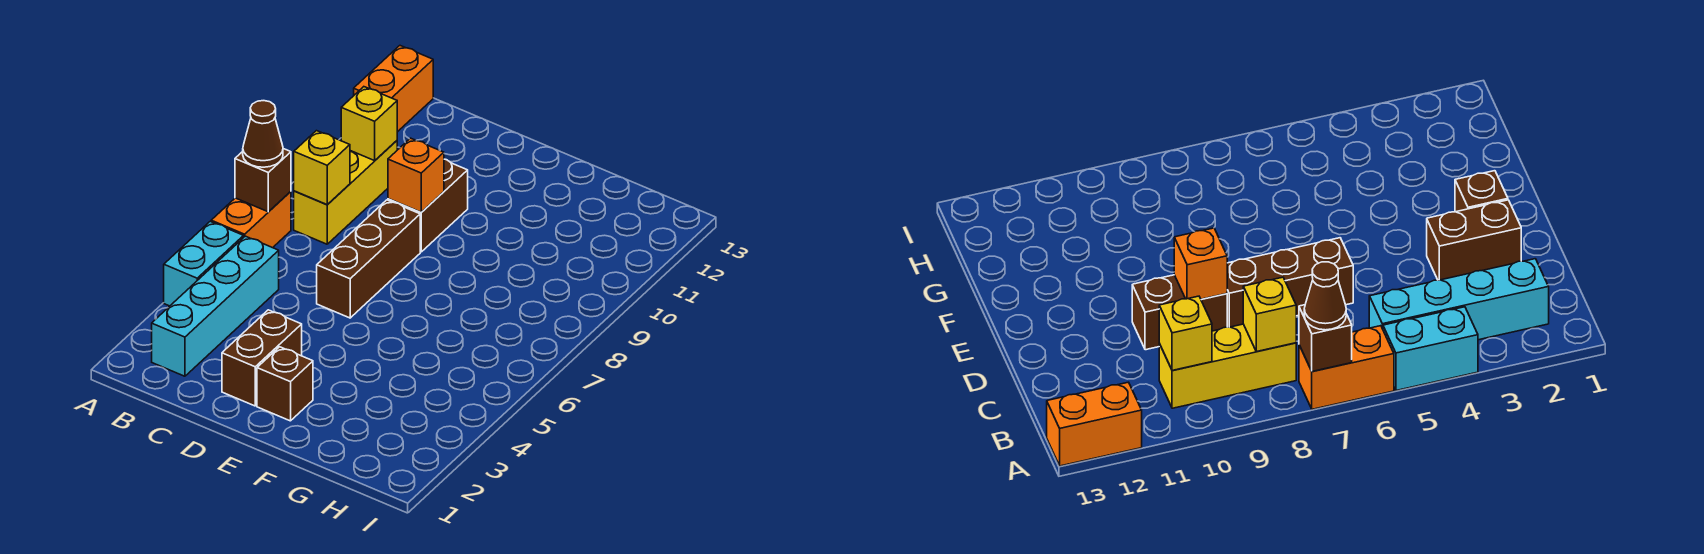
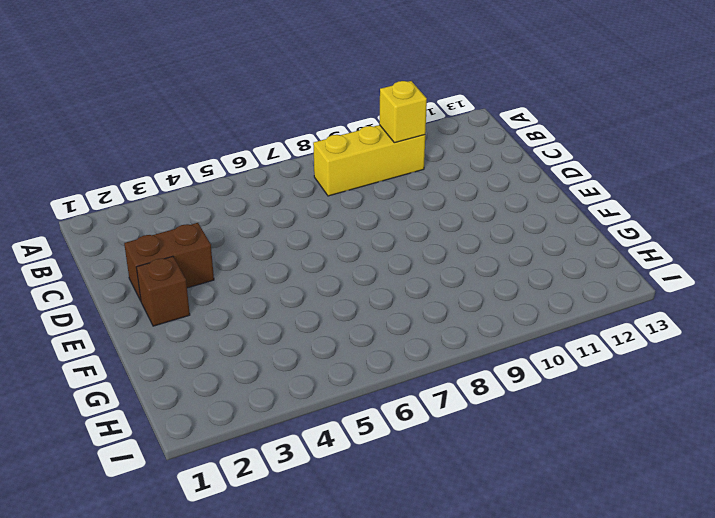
none -> cyan brick A4:A5 level 1
none -> orange brick A6:A7 level 1
none -> orange brick A12:A13 level 1

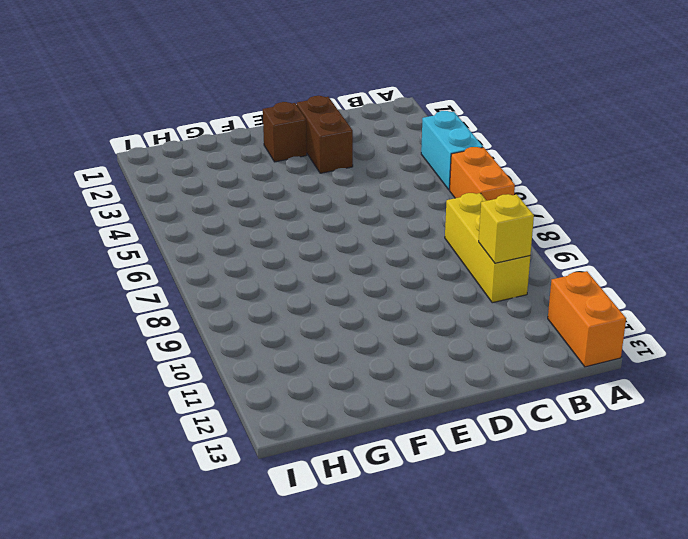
none -> cyan brick B2:B5 level 1
none -> brown brick D6:D8 level 1
none -> brown brick D9:D10 level 1

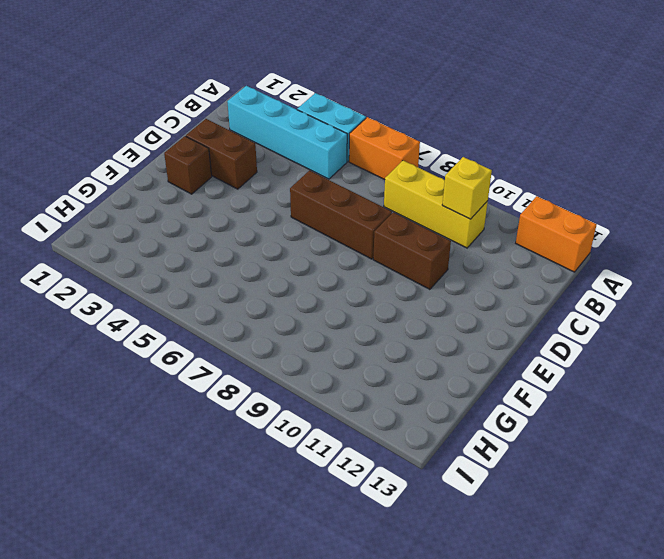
none -> brown brick A7 level 2
none -> yellow brick B8 level 2
none -> orange brick D9 level 2

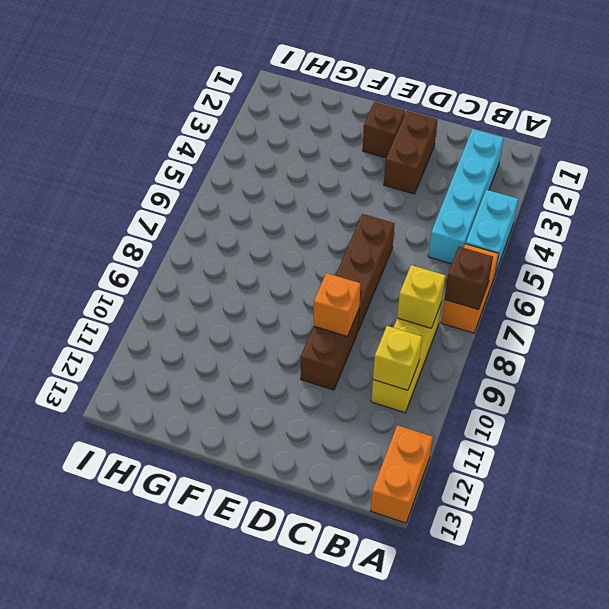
none -> brown cone A7 level 3

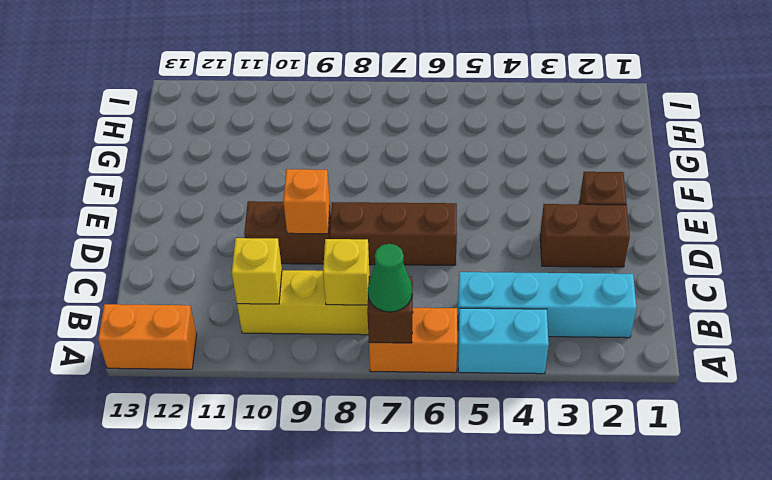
green cone A7 level 3 -> brown cone A7 level 3

